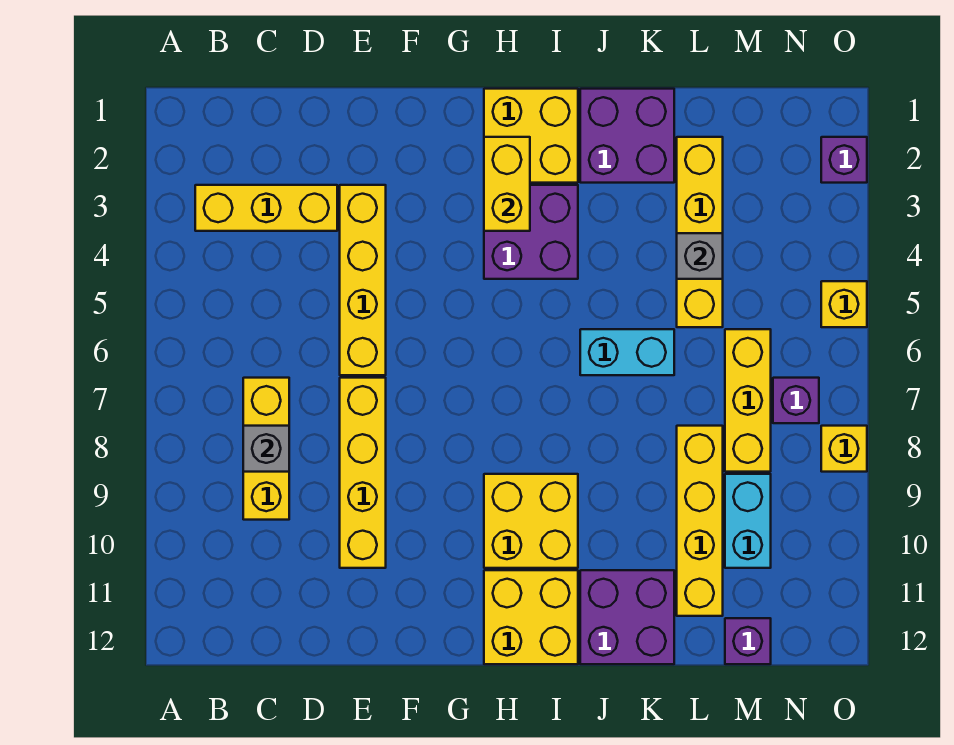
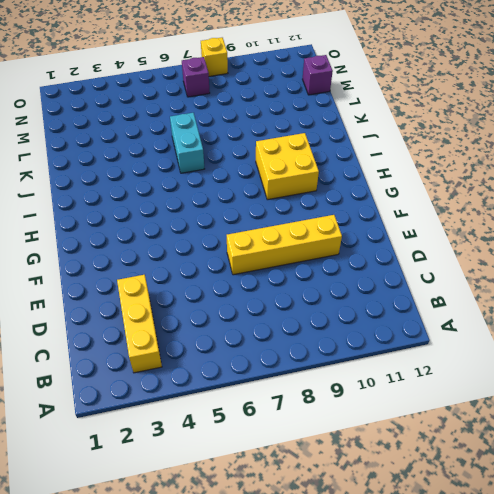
none -> yellow brick C7:C9 level 1
none -> yellow brick E3:E6 level 1
none -> yellow brick H1:I2 level 1

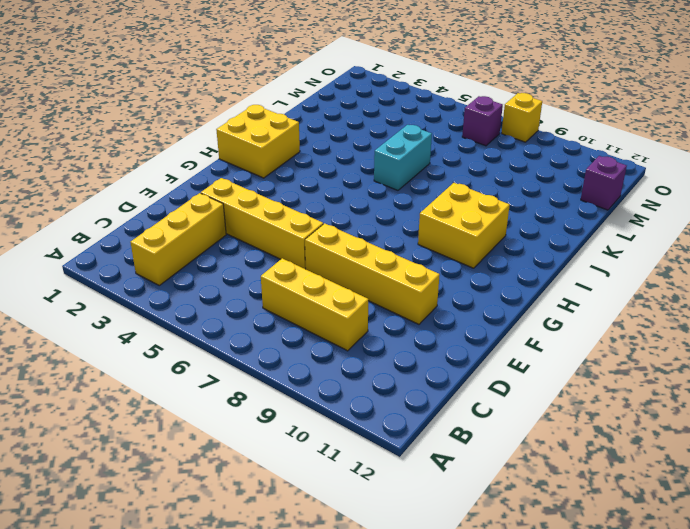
none -> purple brick H3:I4 level 1
none -> yellow brick H11:I12 level 1
none -> purple brick J1:K2 level 1

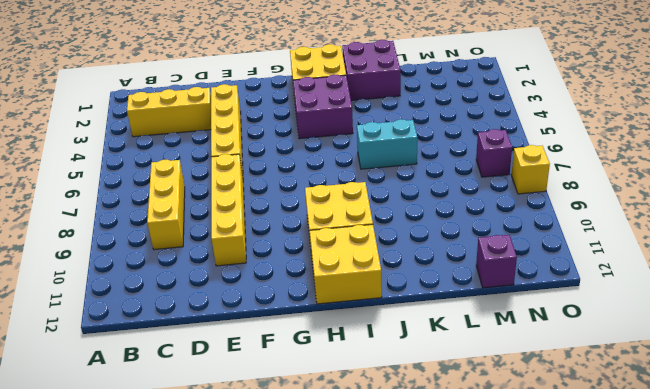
none -> purple brick J11:K12 level 1
none -> yellow brick L2:L5 level 1
none -> yellow brick L8:L11 level 1

